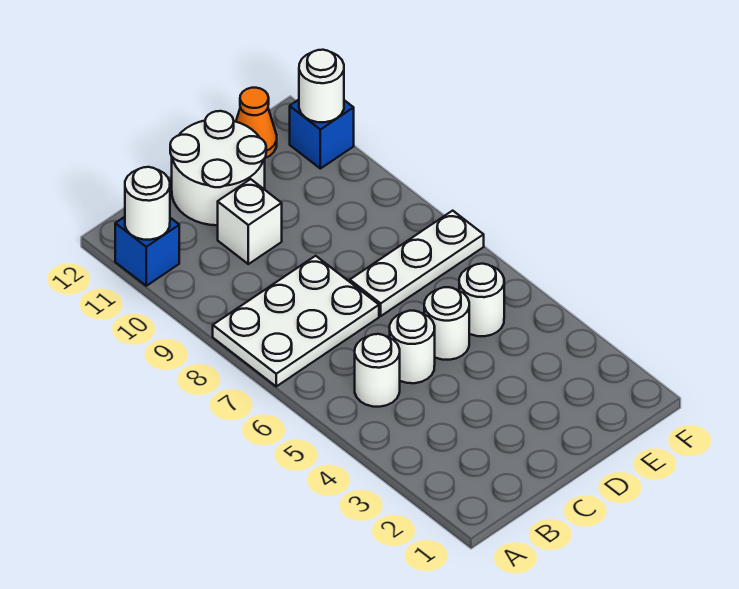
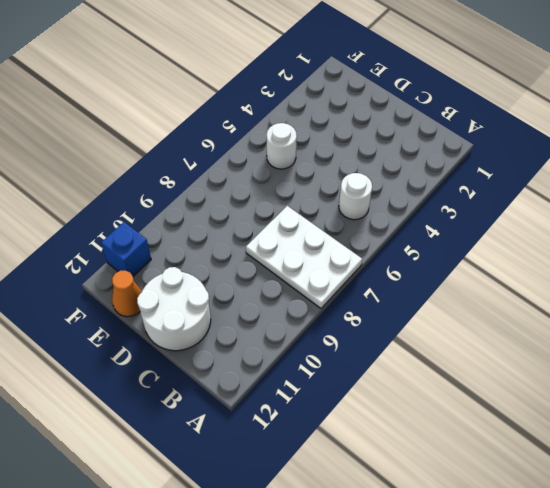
none -> blue brick A11 level 1
none -> white round brick C5 level 1
none -> white brick C10 level 1

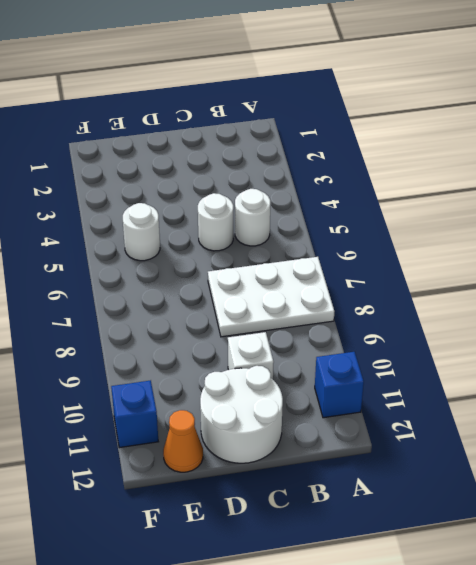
none -> white round brick D5 level 1
none -> white plate D7:F7 level 1
none -> white round brick A11 level 2

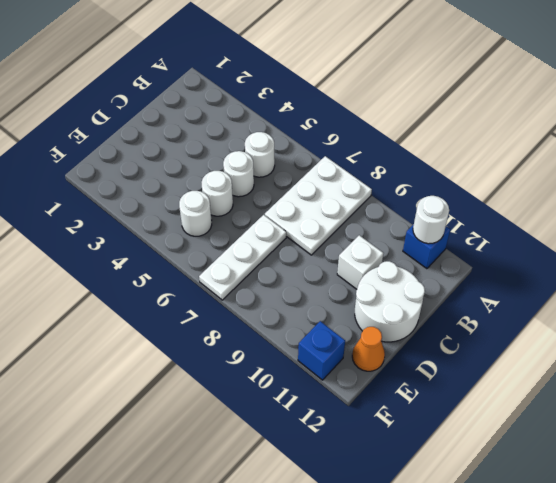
none -> white round brick F11 level 2

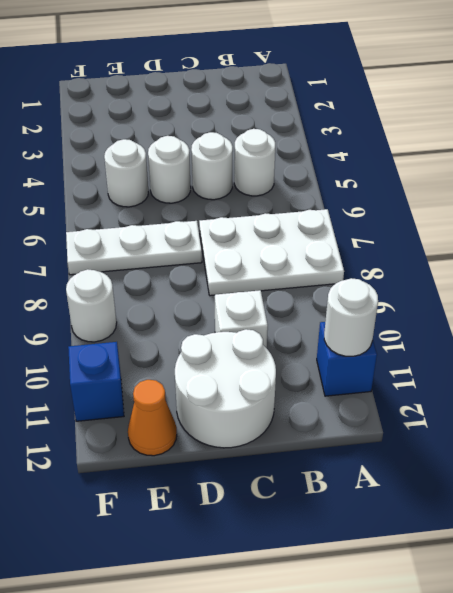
white round brick F9 level 1 -> white round brick F11 level 2

